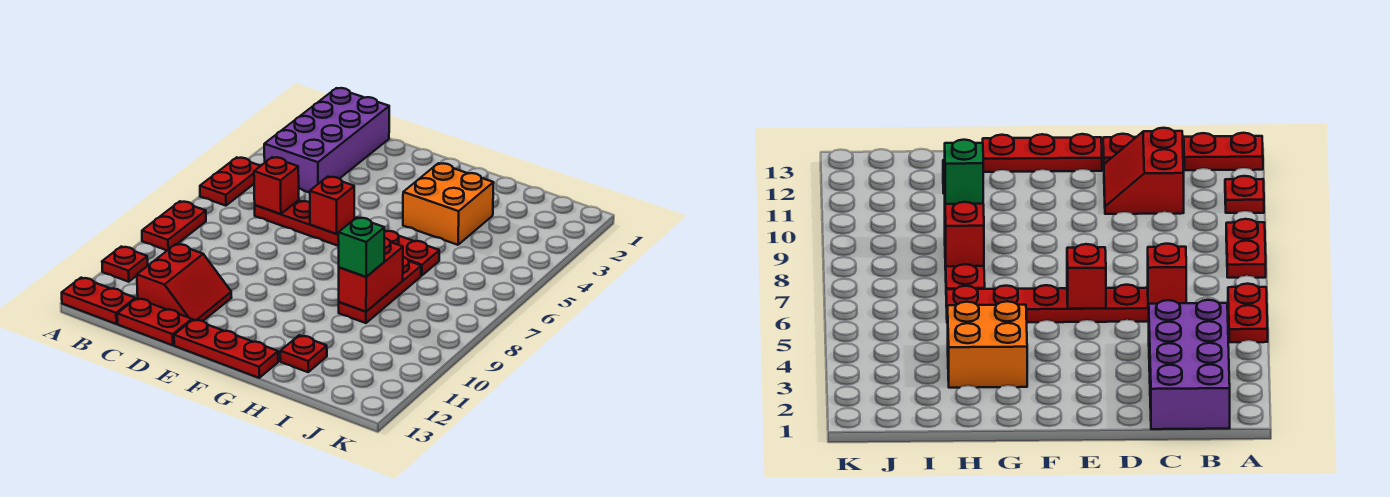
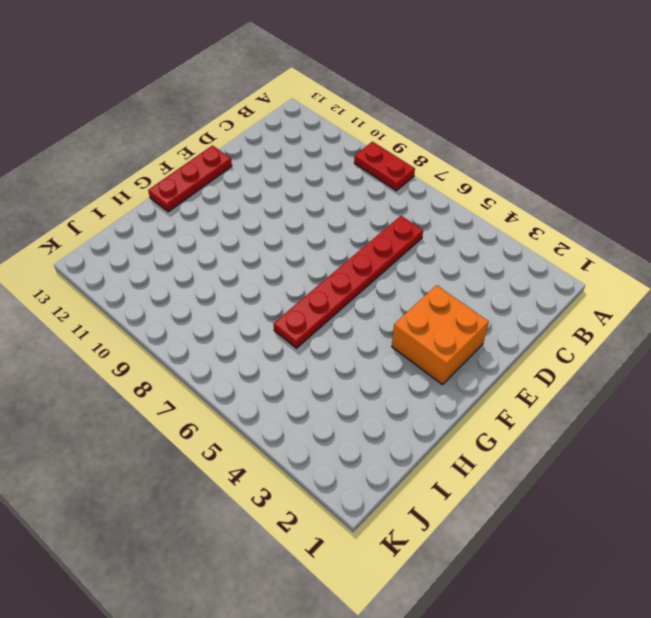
orange brick E2:F3 level 1 -> orange brick G3:H4 level 1
none -> red plate A5:A6 level 1
none -> red plate A11 level 1
none -> red plate A13:B13 level 1

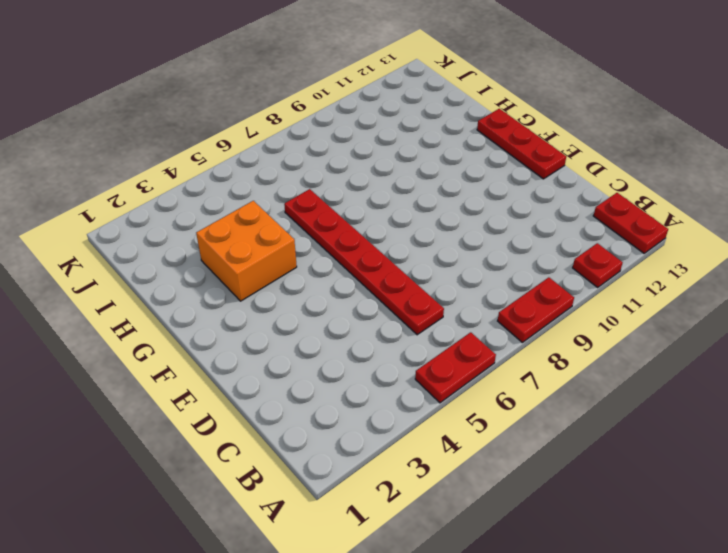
none -> purple brick B1:C4 level 1
none -> red slope C11:D12 level 1 top C
none -> red plate C13:D13 level 1

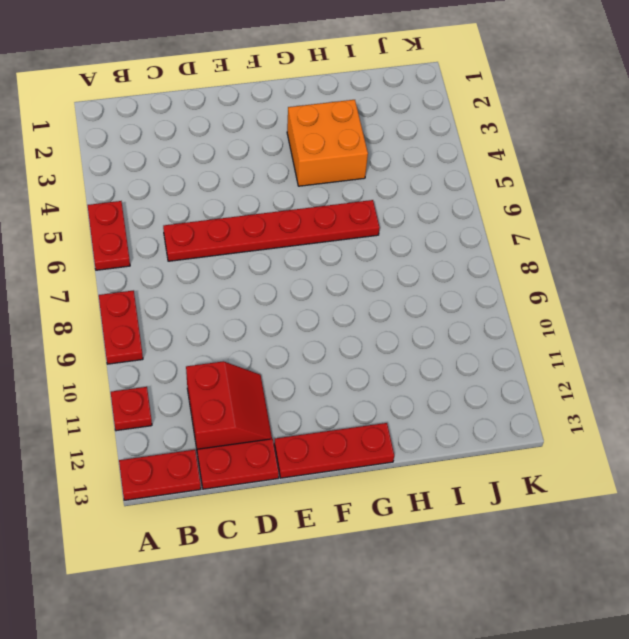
none -> purple brick B1:C4 level 1
none -> red plate H7:H9 level 1
none -> red plate H12 level 1

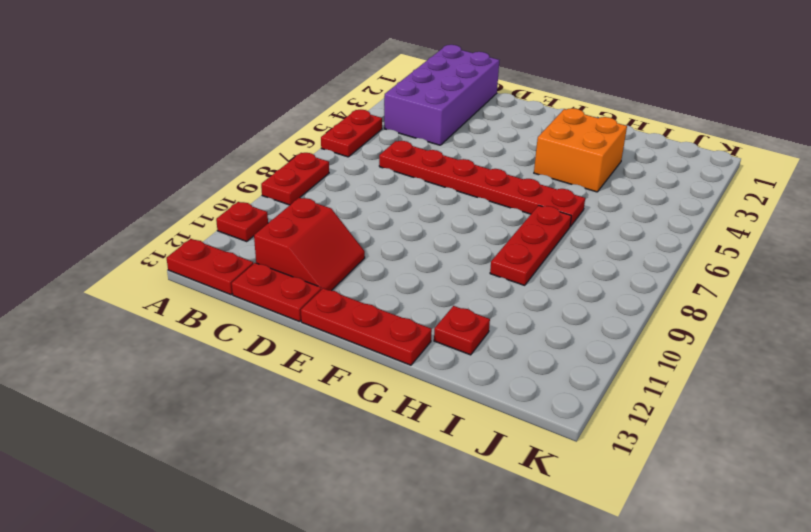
none -> red brick C6 level 2
none -> red brick E6 level 2
none -> red brick H8:H9 level 2

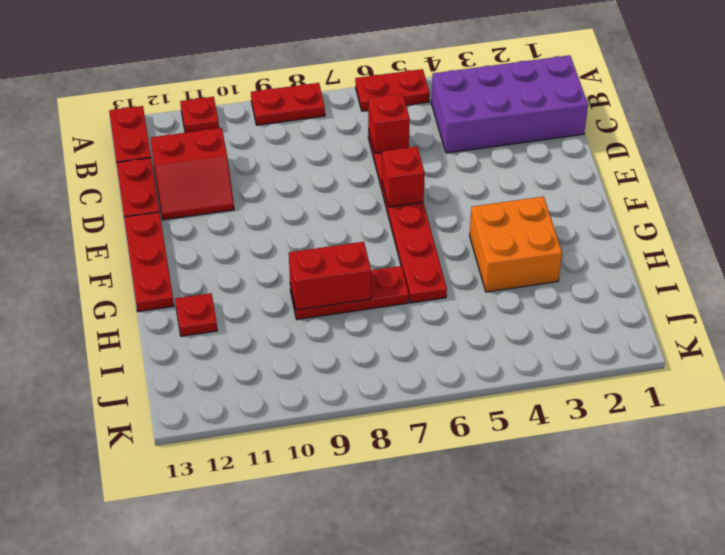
none -> green brick H9 level 3

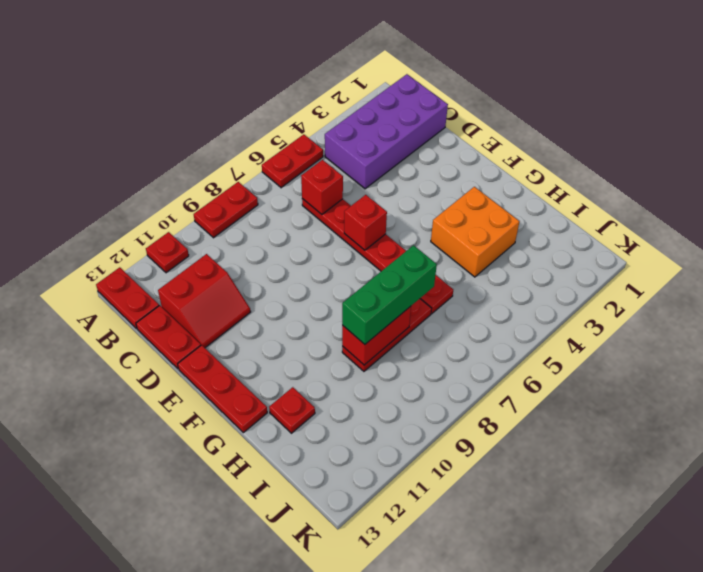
green brick H7:H9 level 3 -> green brick H9 level 3

